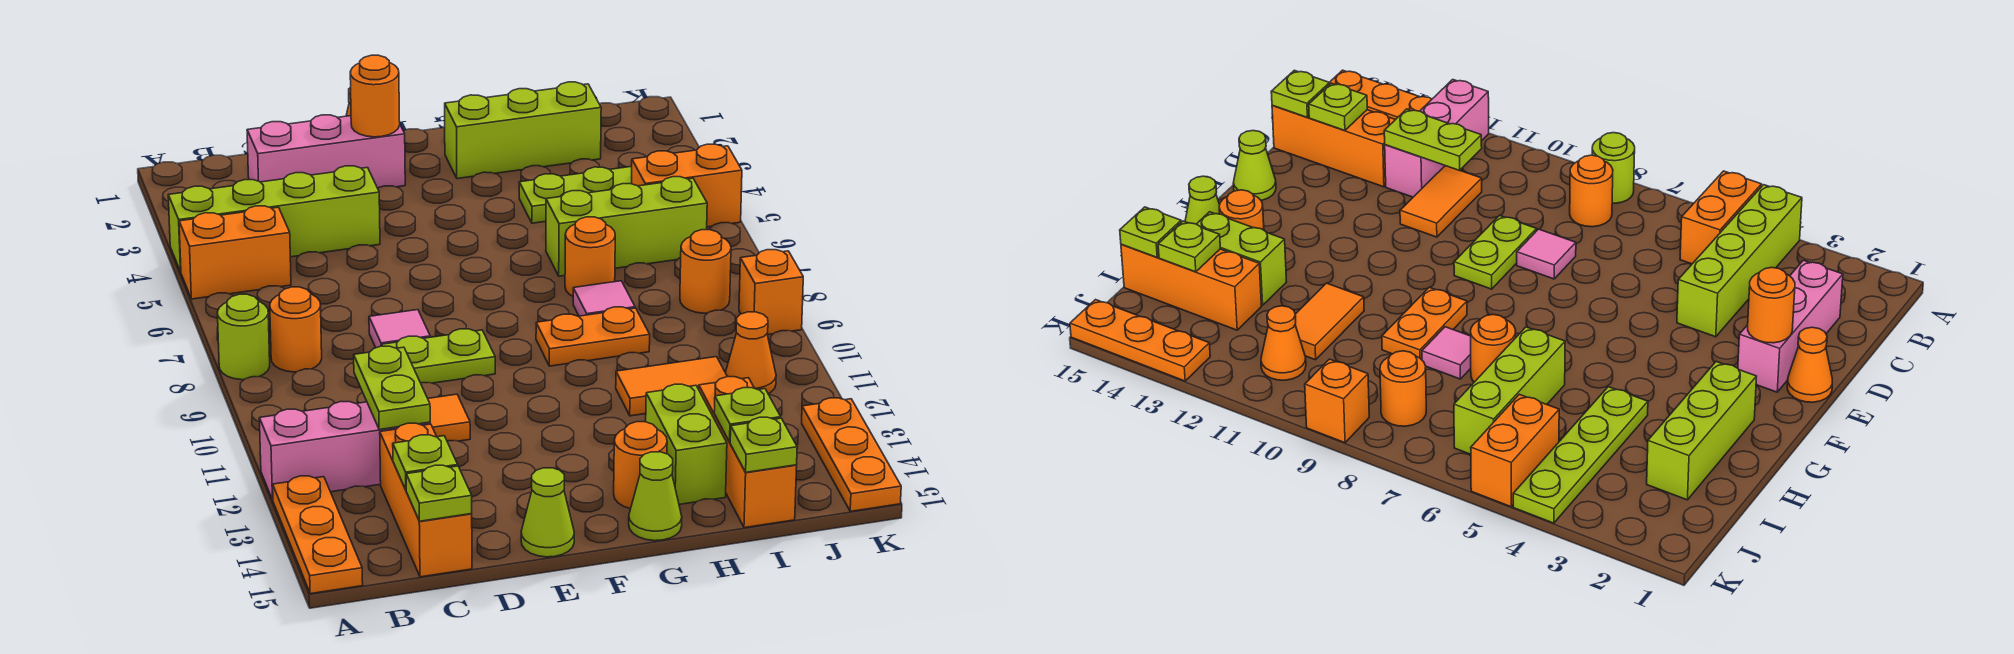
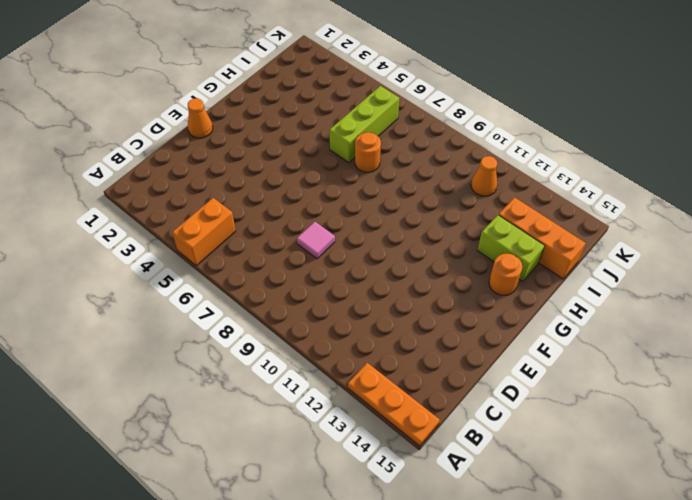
none -> lime brick A4:D4 level 1
none -> lime round brick A8 level 1
none -> pink brick A12:C12 level 1
none -> orange round brick B8 level 1

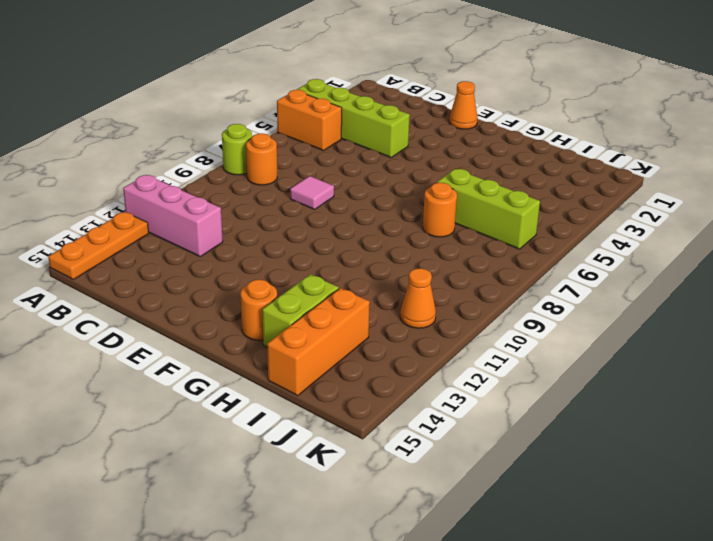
none -> pink brick C2:E2 level 1
none -> orange tile C11:D11 level 1
none -> orange brick C13:C15 level 1
none -> lime plate D9:E9 level 1

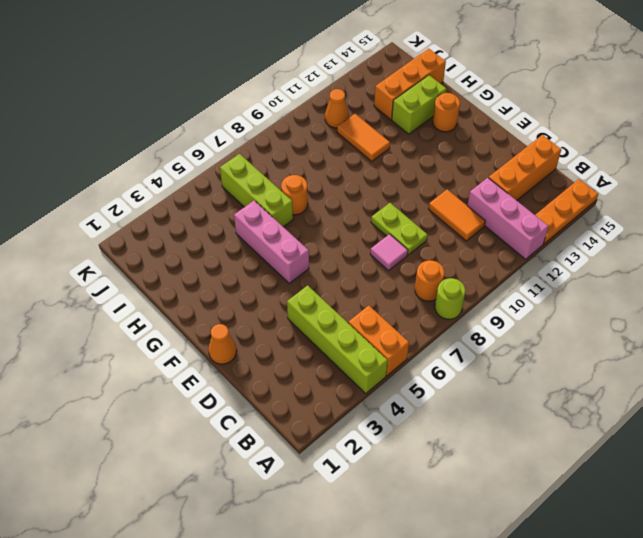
pink brick F5:H5 level 1 -> pink brick C2:E2 level 1
none -> lime cone E15 level 1
none -> lime brick G2:I2 level 1
none -> orange plate G9:H9 level 1
none -> lime cone G15 level 1

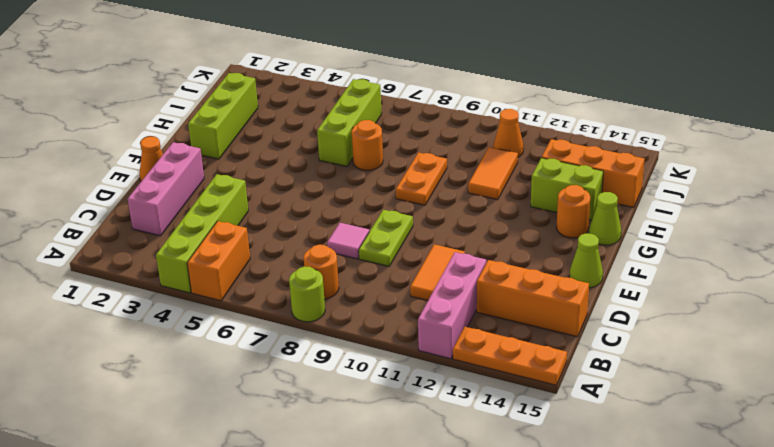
none -> lime plate H4:K4 level 1
none -> pink tile H8 level 1
none -> orange brick J5:K5 level 1
none -> orange round brick J8 level 1

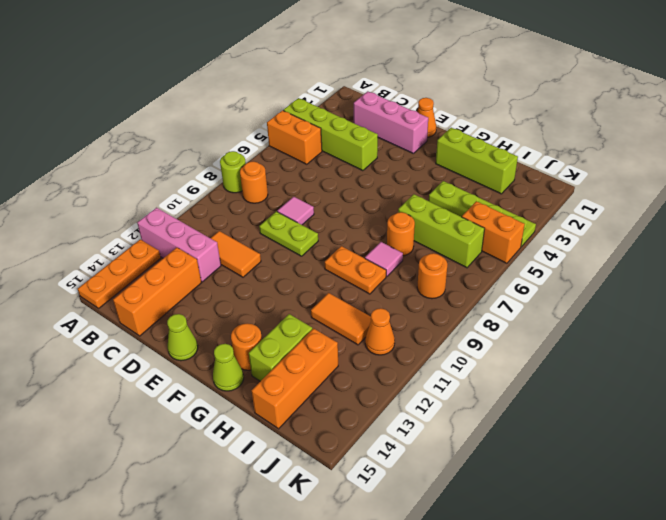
none -> orange brick K9 level 1
none -> orange plate K13:K15 level 1
none -> lime plate C11:C12 level 2
none -> lime plate C14 level 2

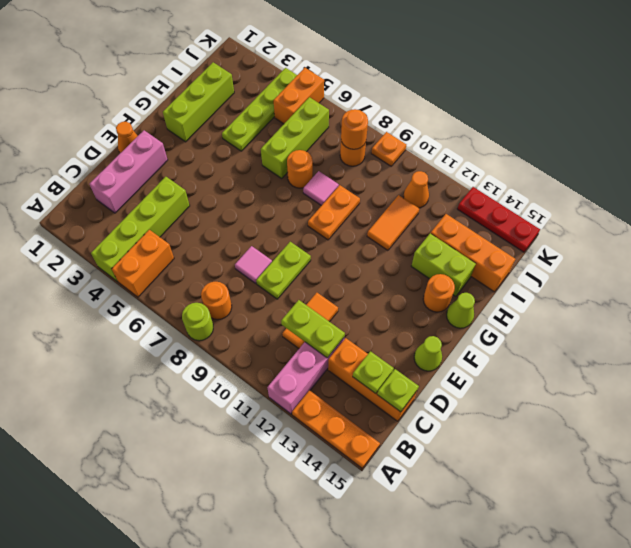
orange round brick J8 level 2 -> orange round brick E2 level 2
orange plate K9 level 1 -> orange brick K9 level 1
red plate K13:K15 level 1 -> orange plate K13:K15 level 1
none -> lime plate I14 level 2
none -> lime plate I15 level 2

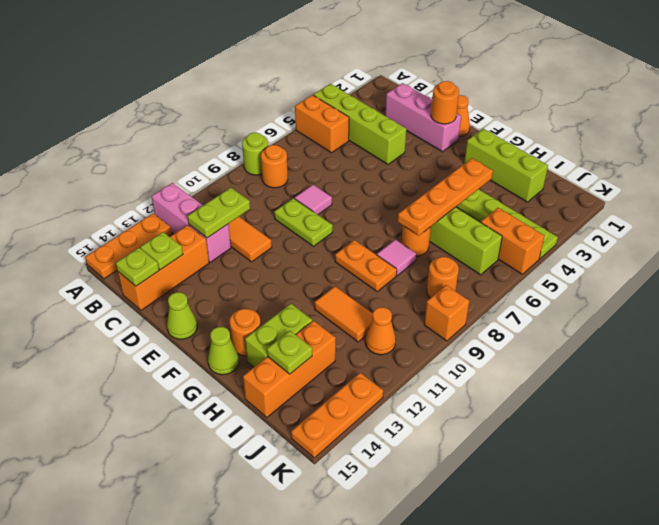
orange plate H4:H7 level 2 -> none
none -> lime plate I15 level 2

